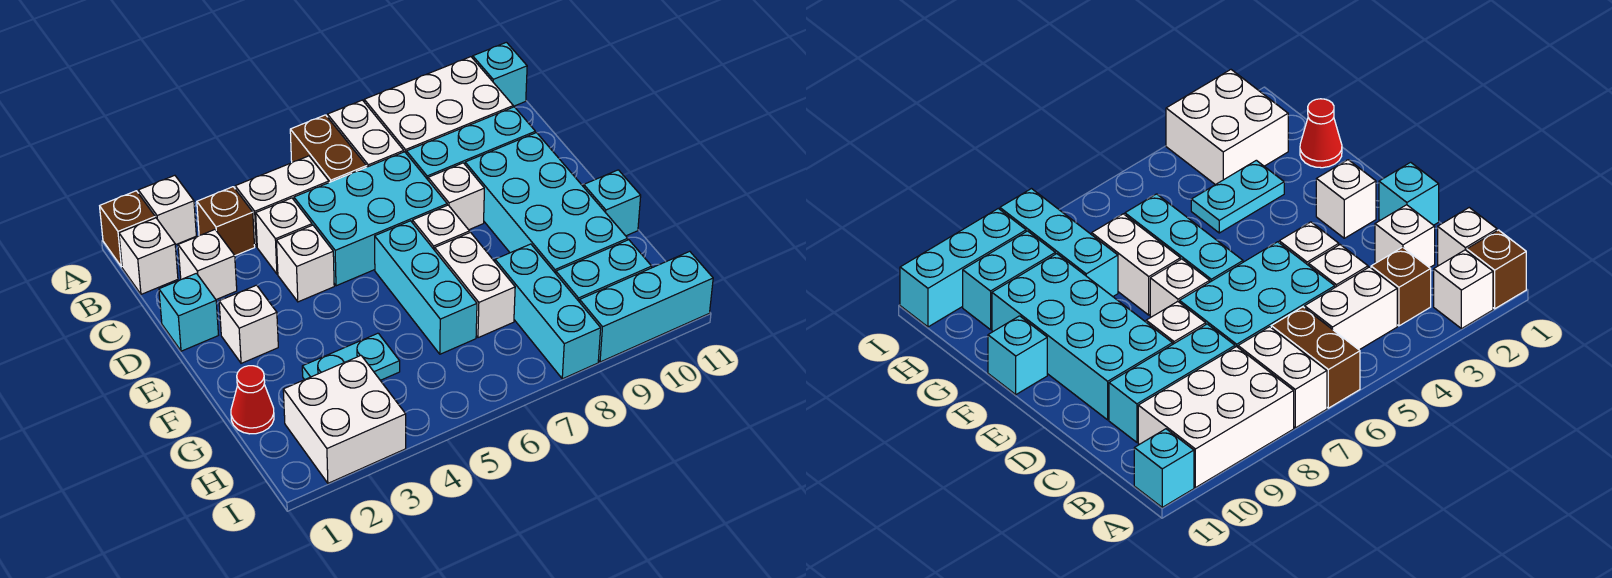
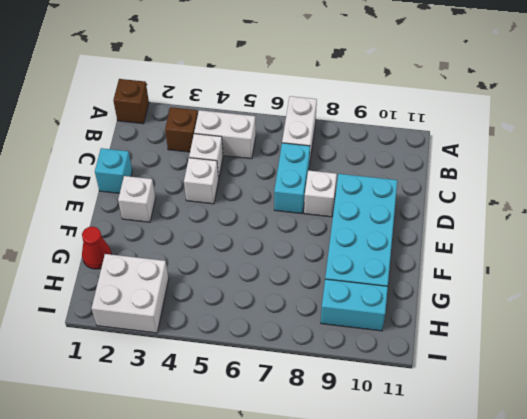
cyan brick C7:D7 level 1 -> cyan brick C5:D7 level 1
none -> white brick A2 level 1
none -> brown brick A6:B6 level 1
none -> white brick A8:B10 level 1

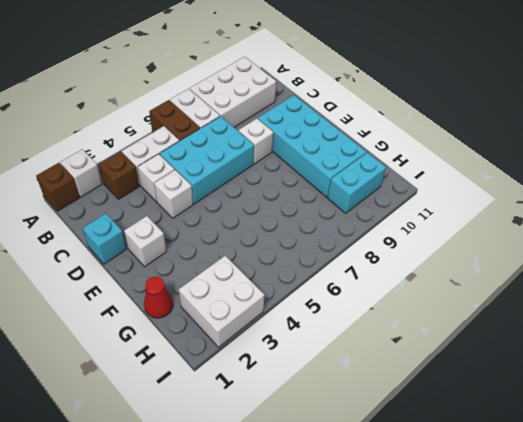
none -> cyan brick A11 level 1
none -> white brick B1 level 1
none -> white brick C2 level 1

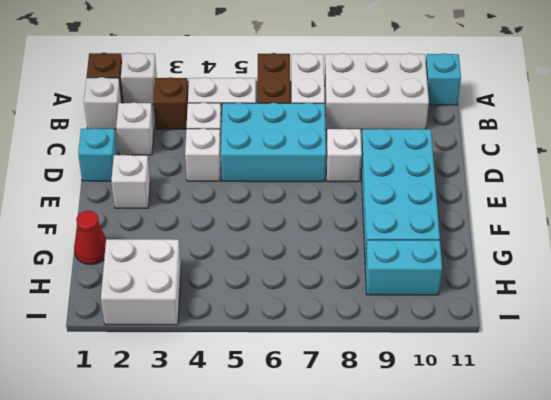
none -> cyan brick C8:C10 level 1
none -> cyan brick E6:G6 level 1
none -> white brick E7 level 1

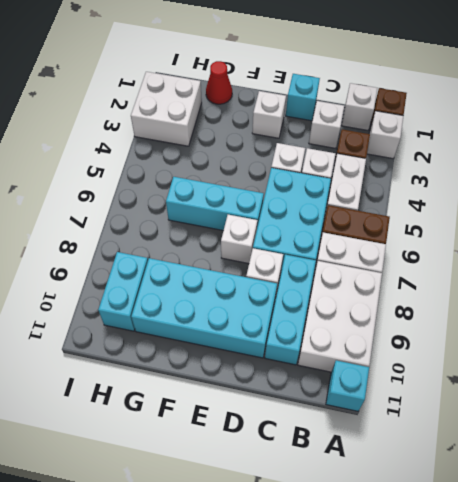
none -> white brick F7:G7 level 1
none -> cyan brick F11 level 1
none -> cyan plate G3:G4 level 1

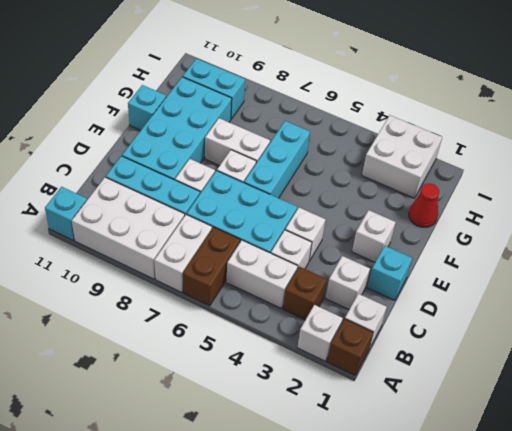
white brick F7:F8 level 1 -> white brick F7:G7 level 1
none -> cyan plate G3:G4 level 1
none -> cyan brick G8:I8 level 1
none -> cyan brick I9:I11 level 1

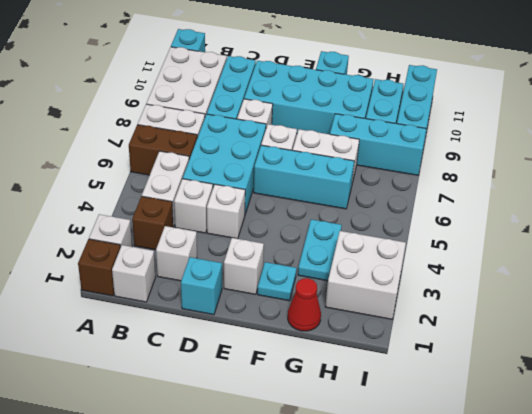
cyan plate F2 level 1 -> none

